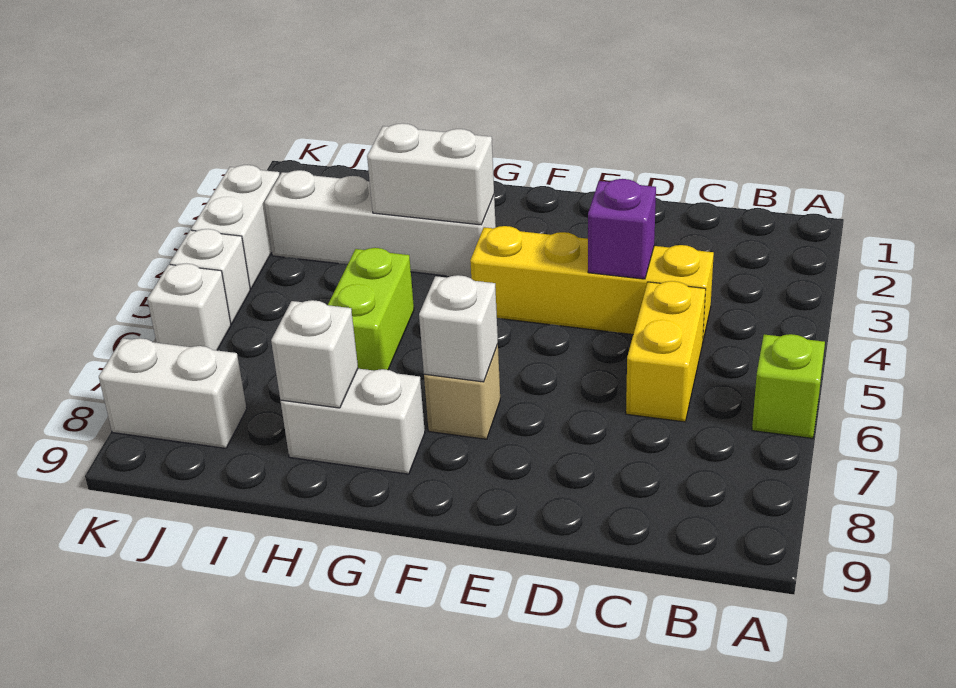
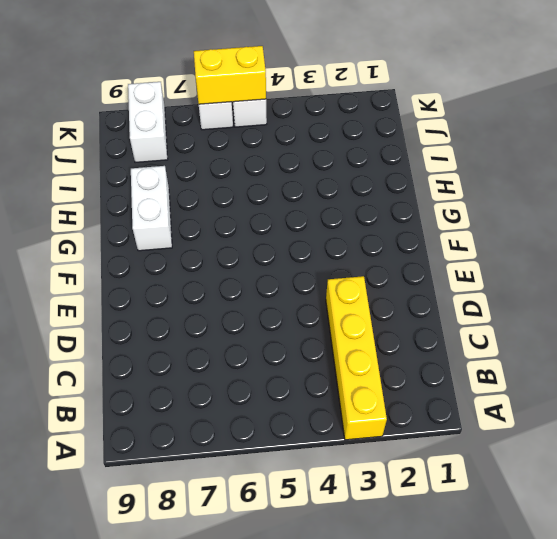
yellow brick A3:D3 level 1 -> yellow brick C4:F4 level 1
yellow brick K5:K6 level 2 -> yellow brick C5:C6 level 1
none -> lime brick A6 level 1
none -> tan brick F7 level 1
none -> white brick G3:J3 level 1

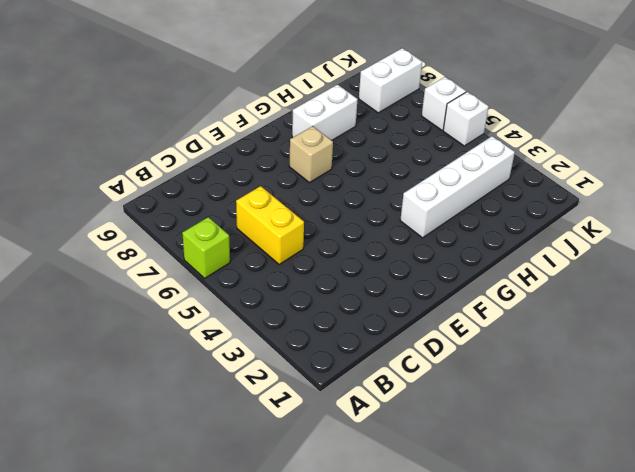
none -> yellow brick C4:F4 level 1
none -> lime brick H5:H6 level 1
none -> white brick K3:K4 level 1

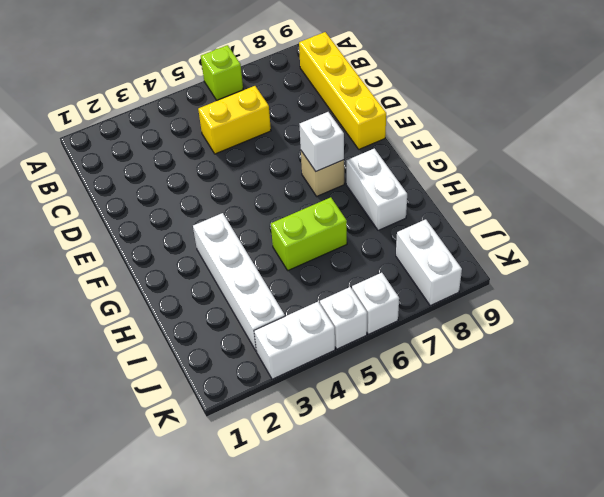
yellow brick B9:E9 level 1 -> yellow brick C4:F4 level 1
none -> purple brick D4 level 2
none -> white brick G3:H3 level 2
none -> white brick H8 level 2

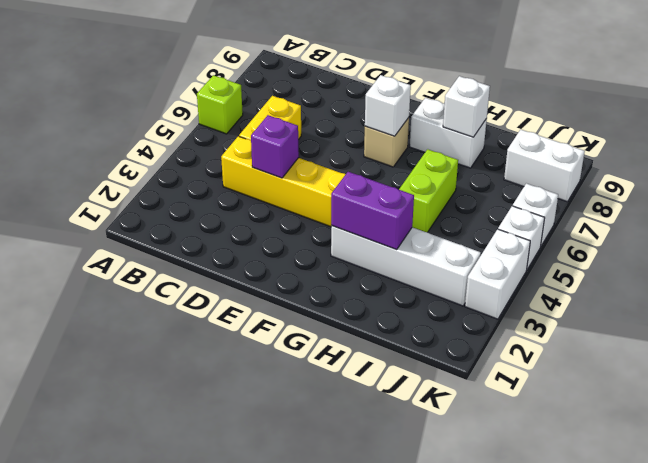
purple brick G3:H3 level 2 -> white brick G3:H3 level 2

